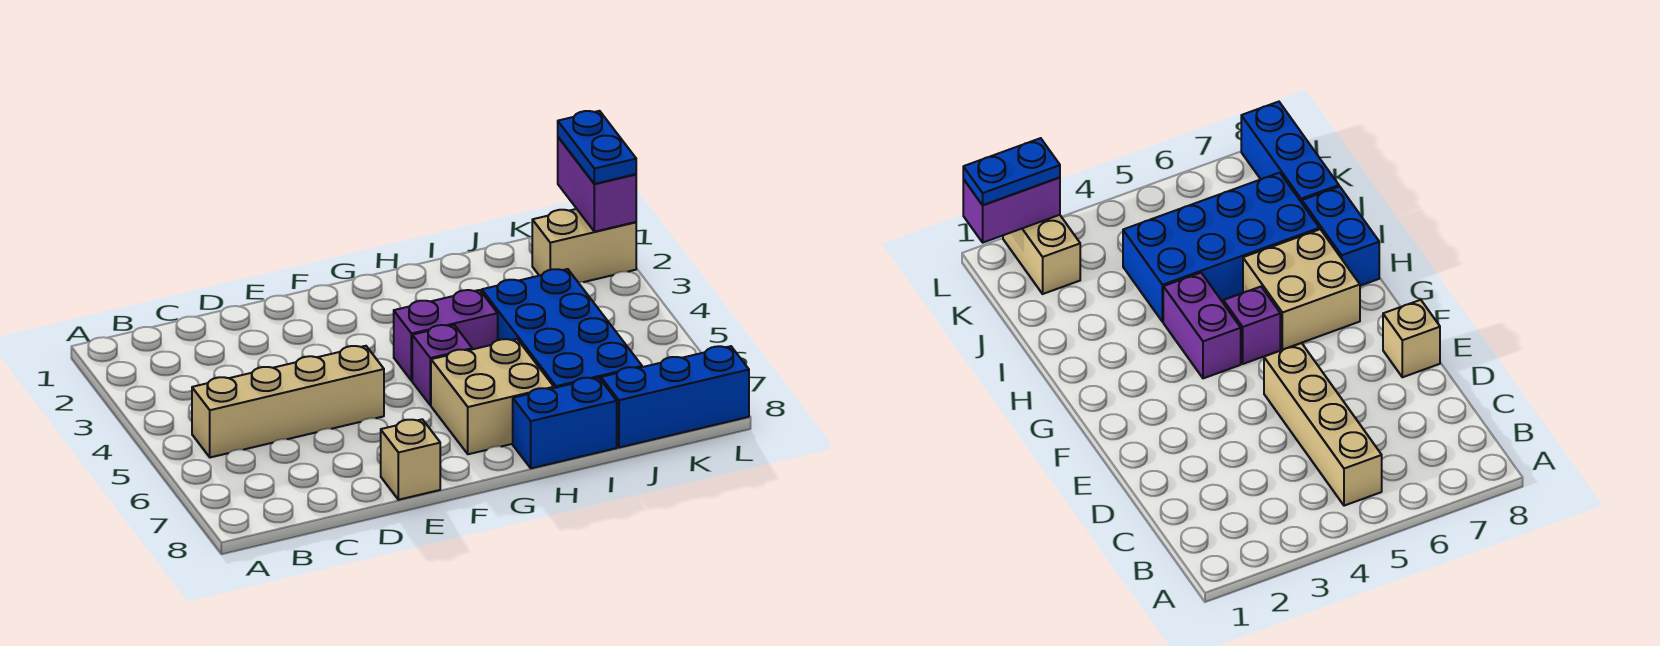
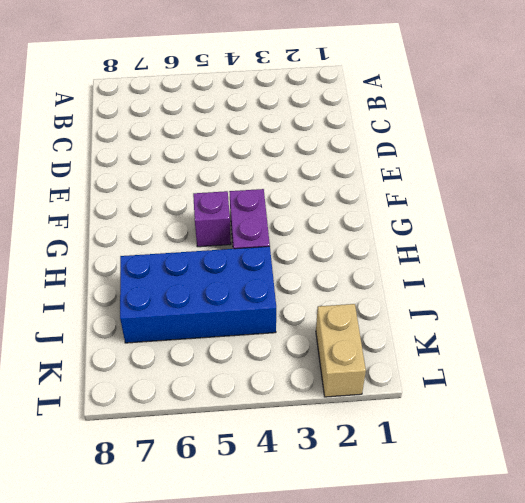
none -> tan brick B5:E5 level 1
none -> tan brick E8 level 1

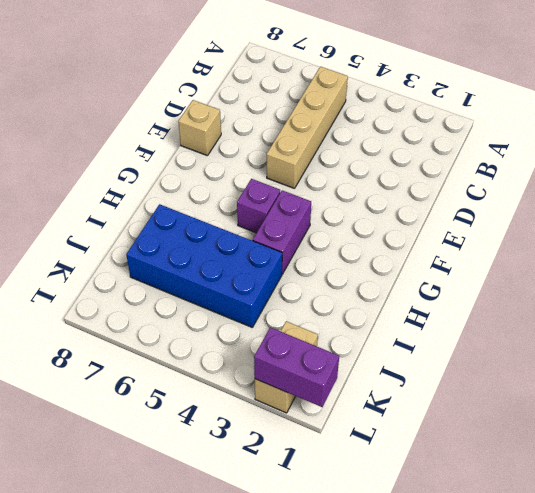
none -> tan brick G6:H7 level 1
none -> blue brick H8:I8 level 1

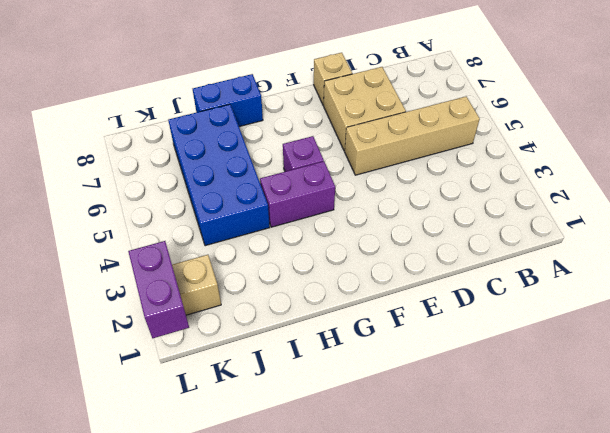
tan brick D6:E7 level 1 -> tan brick G6:H7 level 1
none -> blue brick J8:L8 level 1
none -> blue plate L1:L2 level 3

